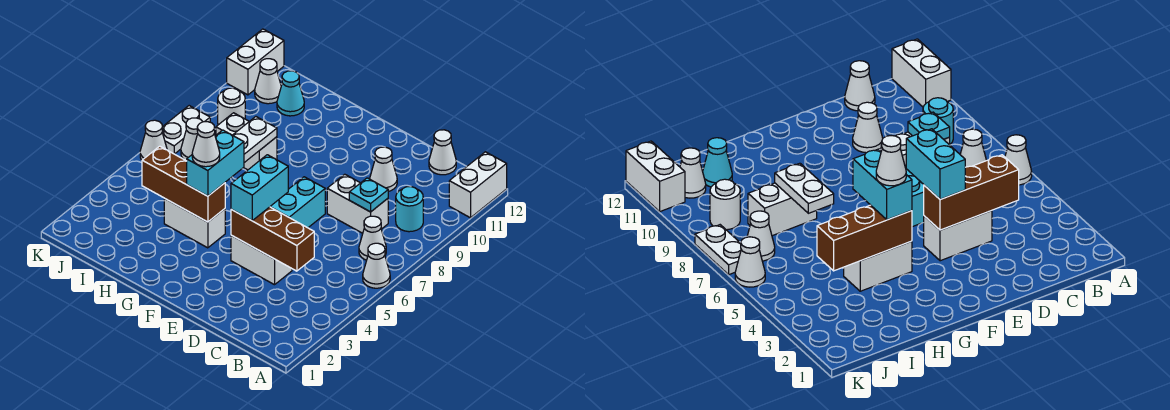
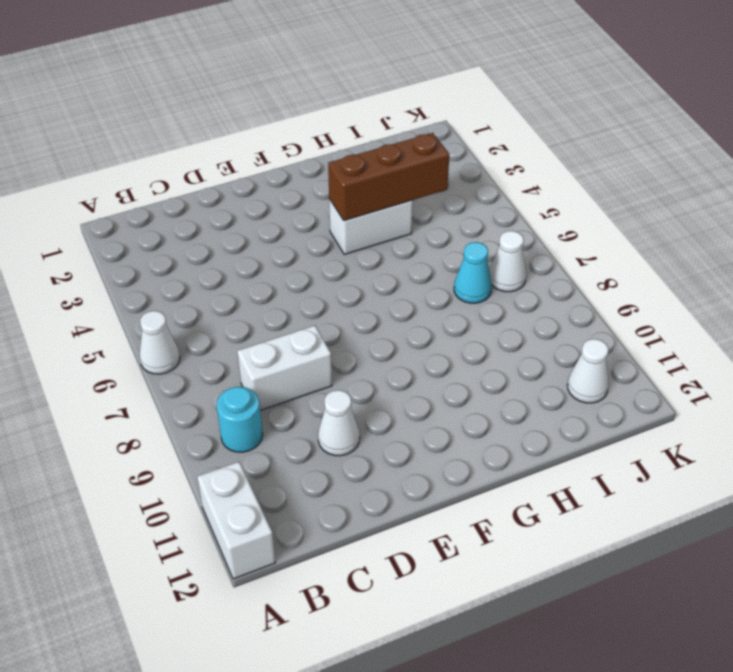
cyan cone I7 level 1 -> cyan cone I11 level 1
none -> white cone B7 level 1
none -> white cone C12 level 1
none -> white brick D4:E4 level 1

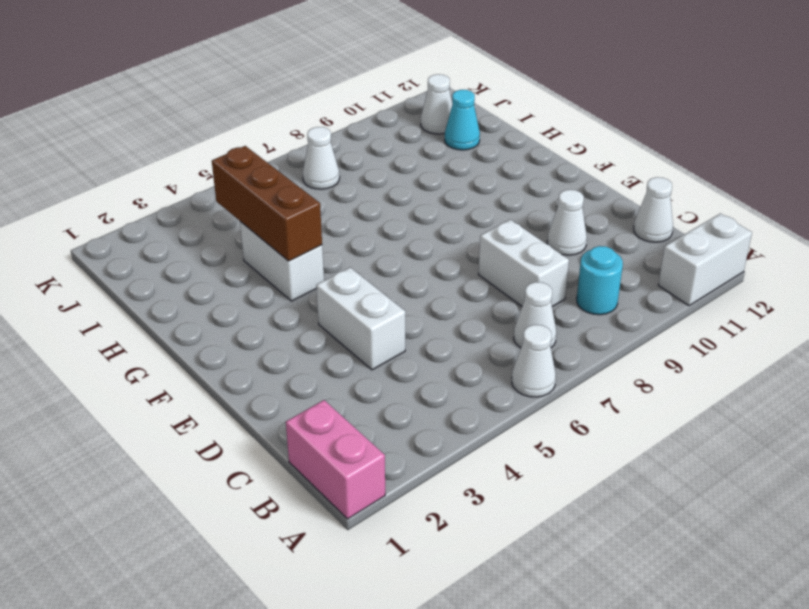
pink brick A1:B1 level 1 -> none
none -> cyan brick E6:E7 level 1
none -> white brick H8:I8 level 1
none -> white round brick J9 level 1

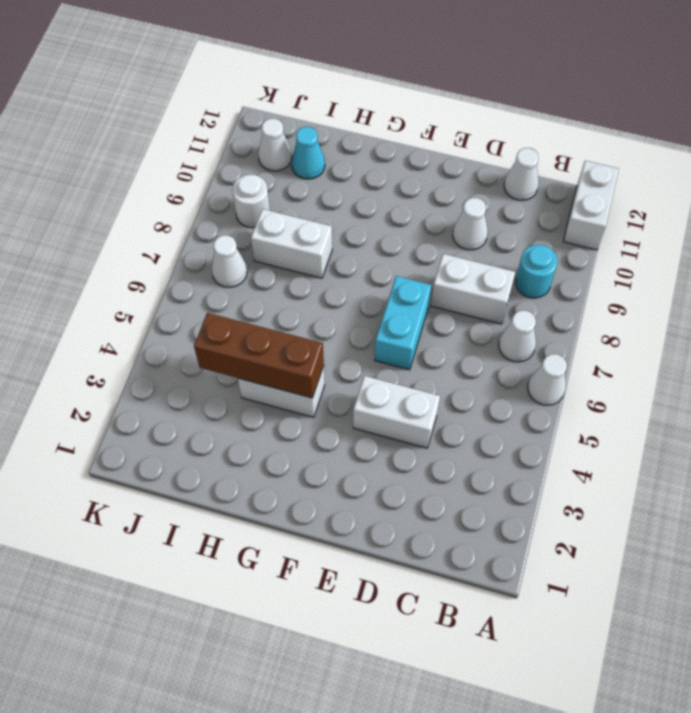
none -> white cone K6 level 1
none -> white plate K7:K8 level 1
none -> white brick K11:K12 level 1

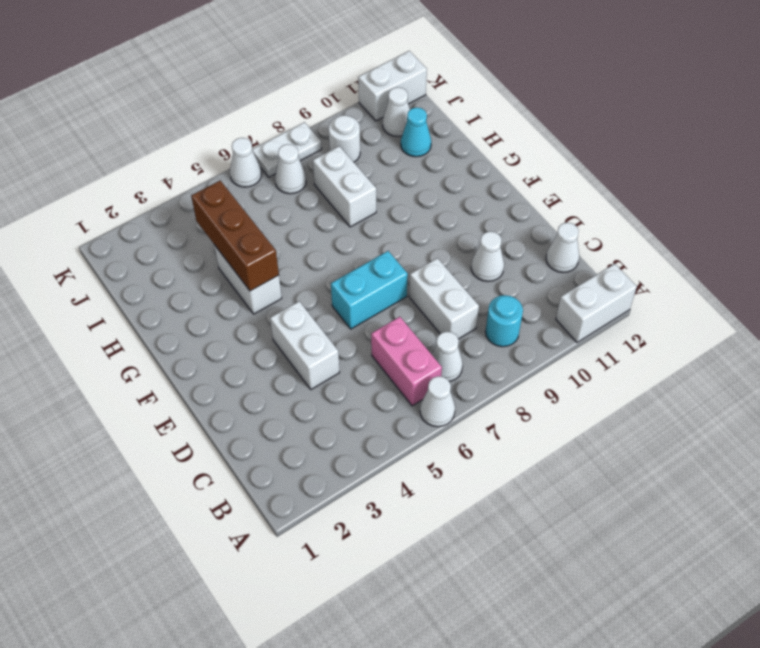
pink brick B6:C6 level 1 -> none
none -> brown brick C4:E4 level 2
none -> cyan plate C8 level 2
none -> white plate H7:H8 level 2

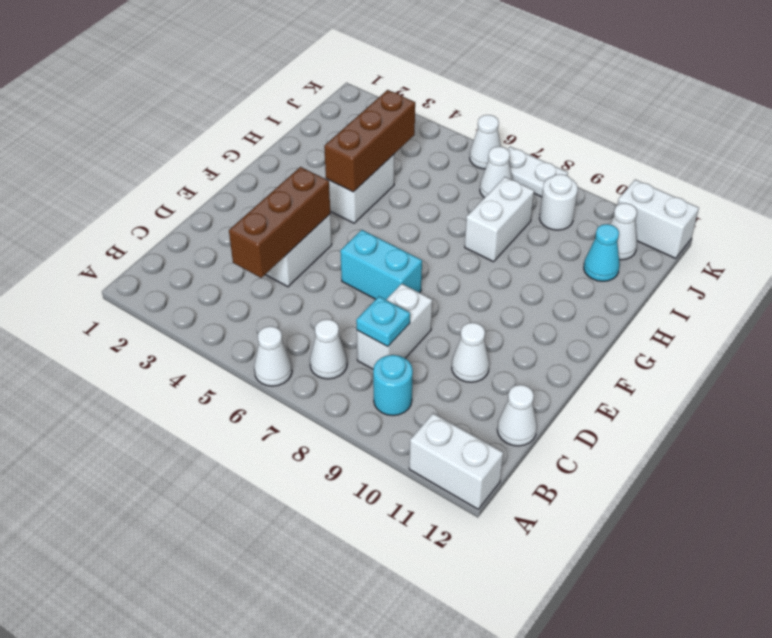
none -> white plate H7:H8 level 2
none -> cyan brick E4:E5 level 3
none -> cyan brick G4:G5 level 3

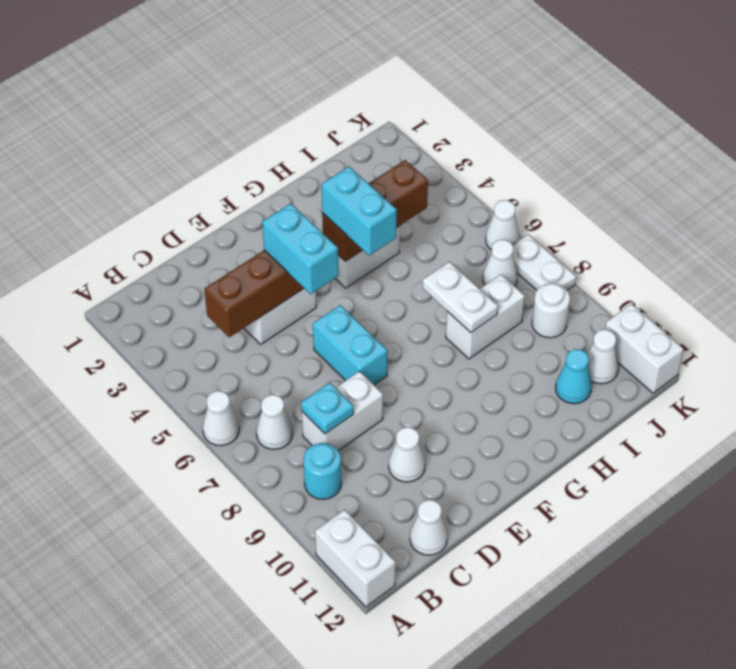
none -> white cone G4 level 4

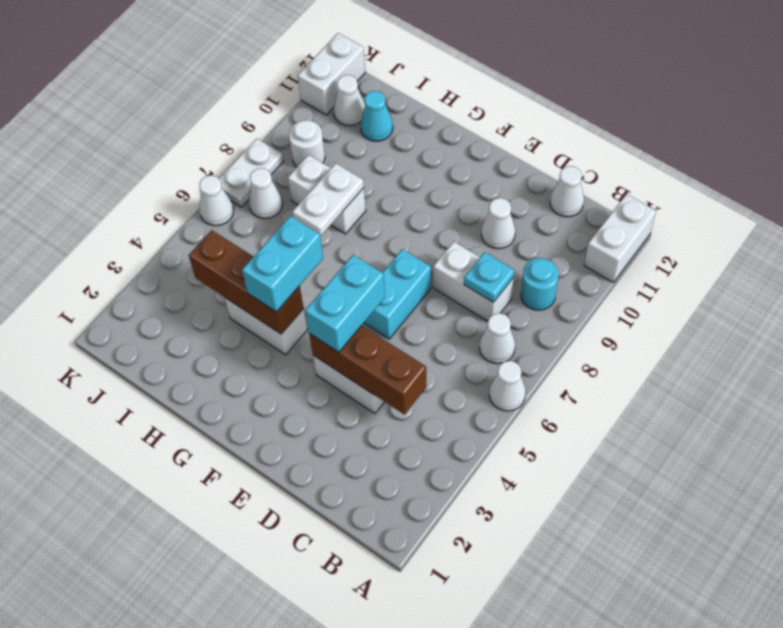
none -> white cone G4 level 4

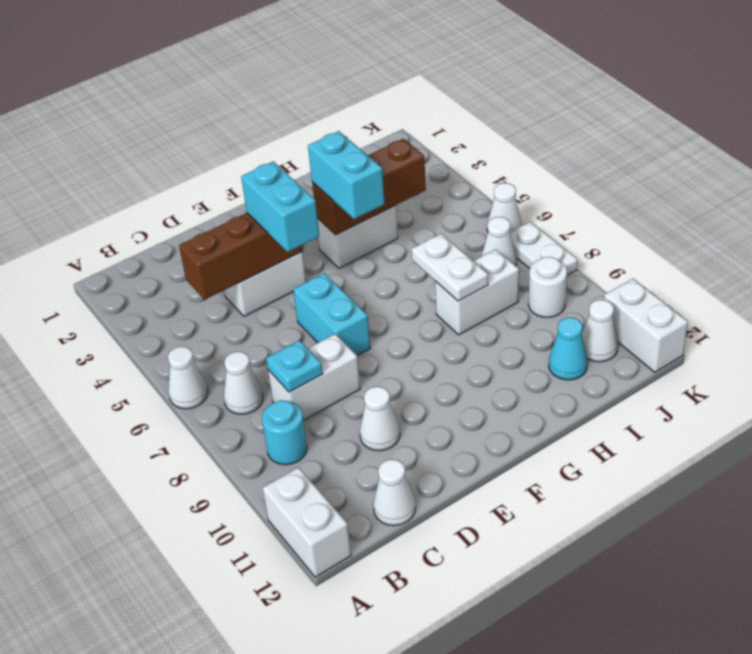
none -> white cone G4 level 4

